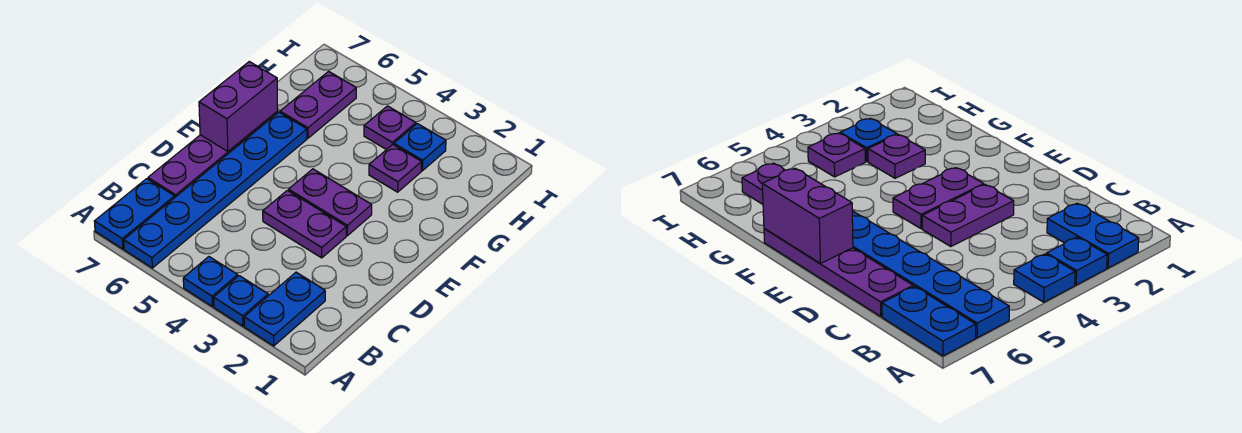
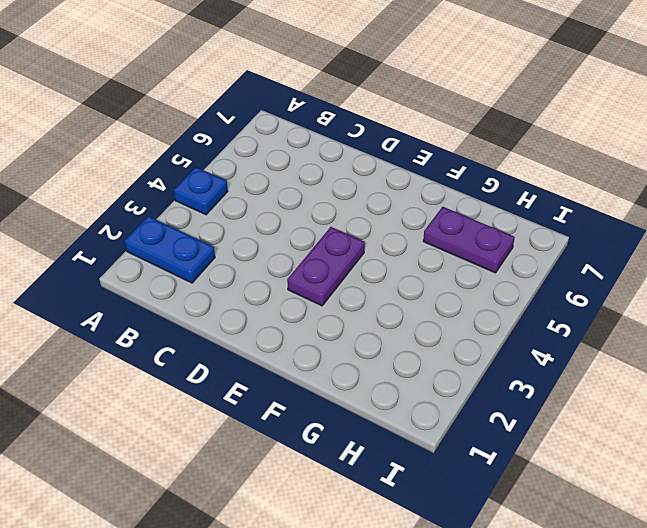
none -> blue plate A3 level 1
none -> blue plate A6:F6 level 1
none -> blue plate A7:B7 level 1

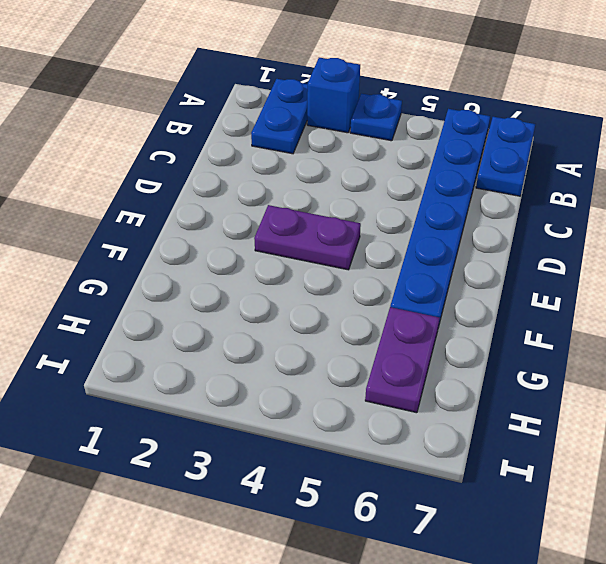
blue brick A3 level 1 -> blue plate A3 level 1
none -> purple plate C7:F7 level 1
none -> purple plate D3:D4 level 1
none -> purple plate G3 level 1

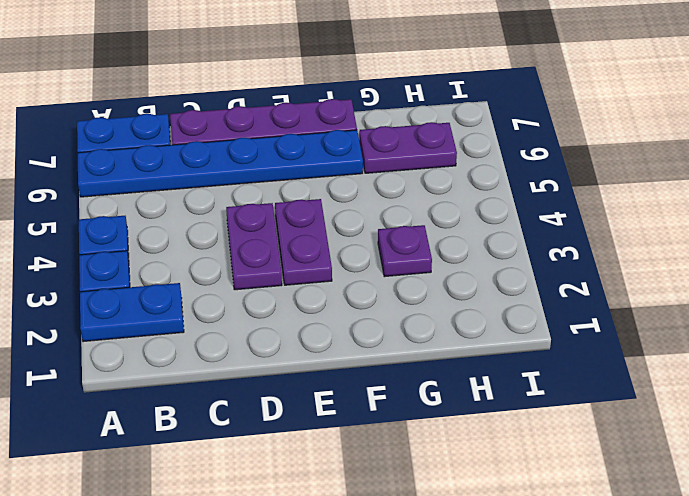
none -> blue plate H3 level 1
none -> purple plate H4 level 1
none -> purple brick E7:F7 level 2

